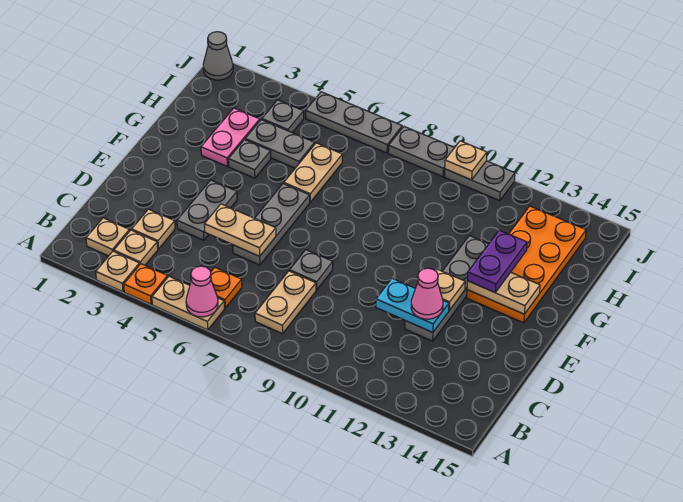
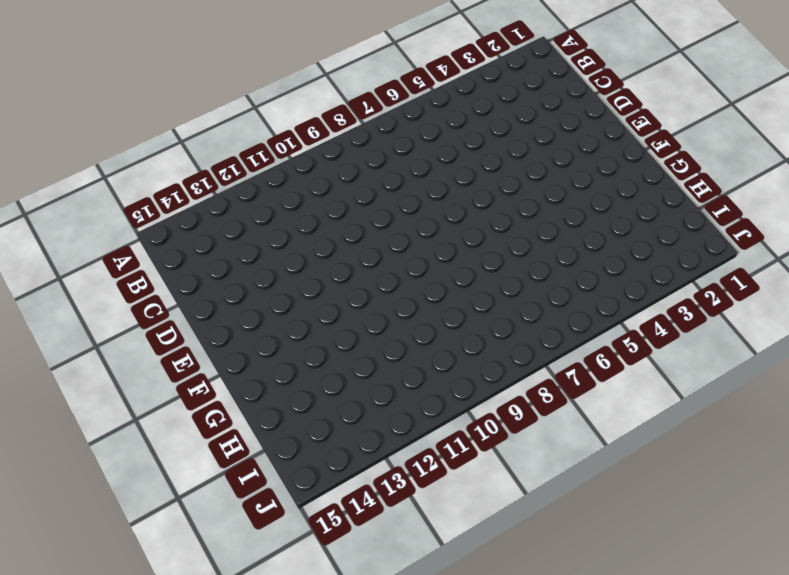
none -> tan plate A3 level 1
none -> orange plate A4 level 1
none -> tan plate A5:A6 level 1
none -> tan plate B2 level 1

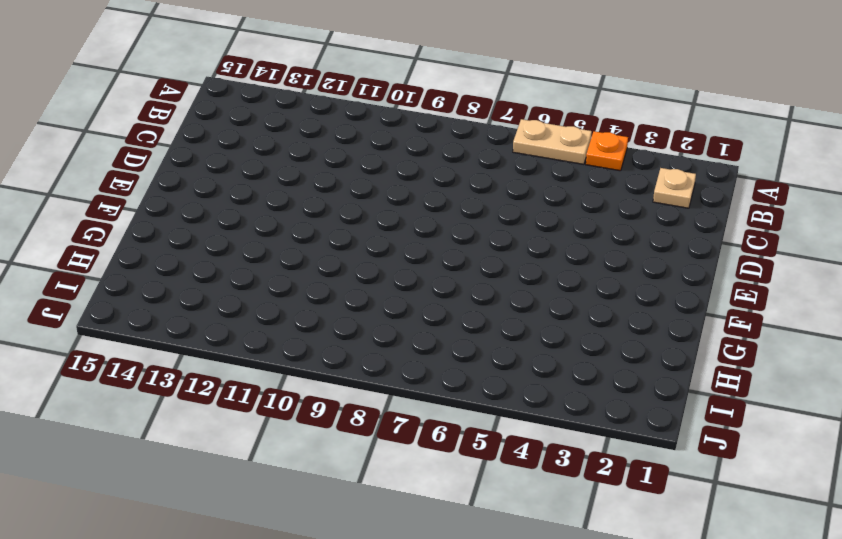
none -> tan plate A3 level 1
none -> tan plate B3 level 1
none -> orange plate B6 level 1
none -> tan plate B8:C8 level 1

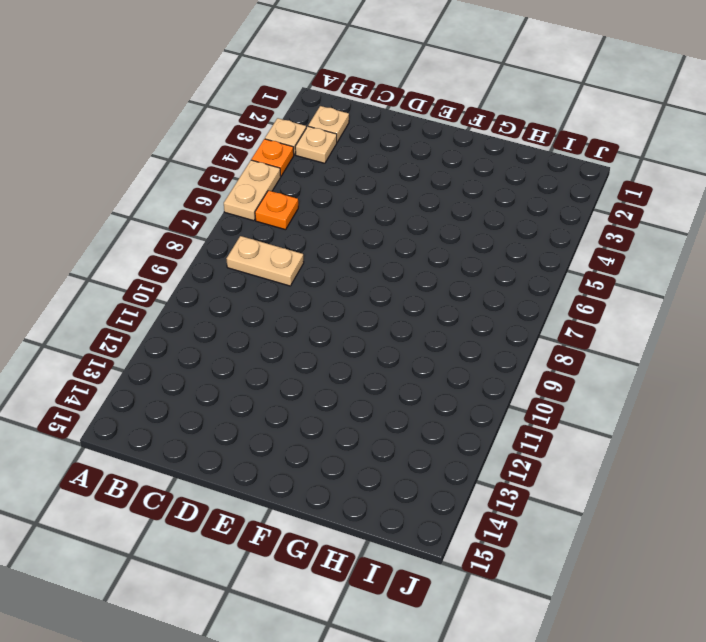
none -> tan plate C3 level 1
none -> grey plate D4:E4 level 1
none -> grey plate D6:F6 level 1
none -> grey plate D8 level 1

